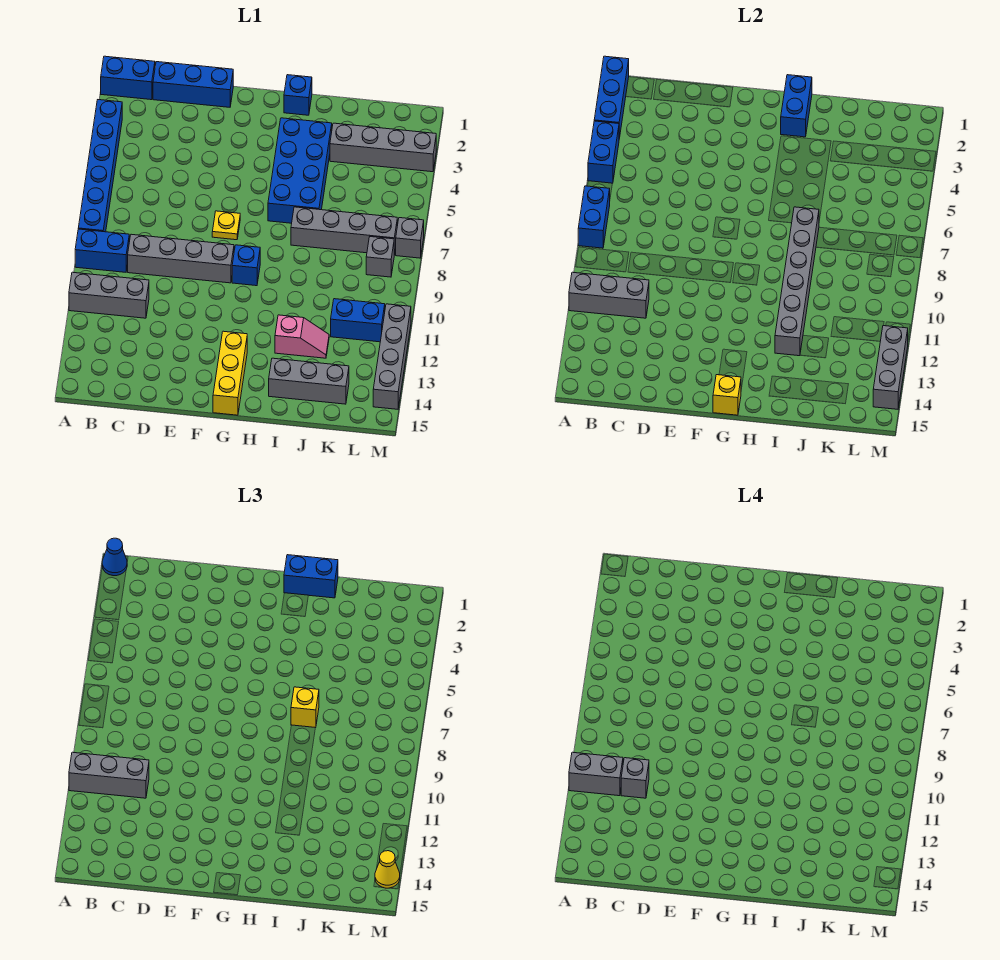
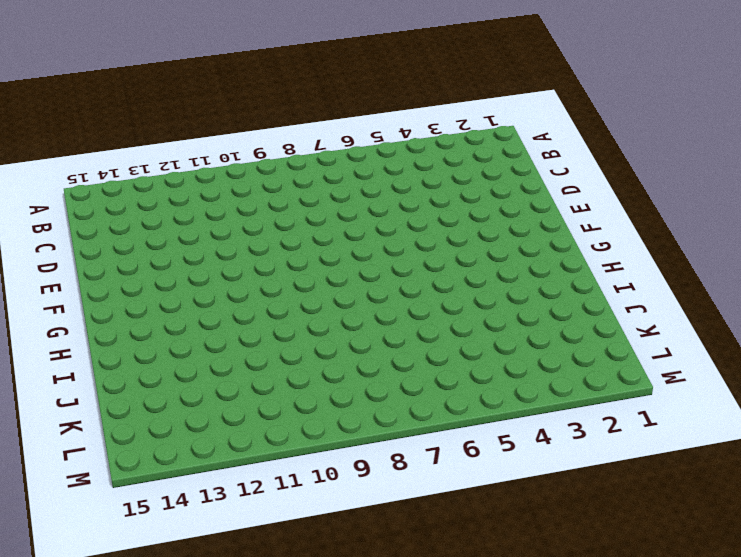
none -> blue brick A1:B1 level 1
none -> blue brick A3:A8 level 1
none -> blue brick A9:B9 level 1
none -> grey brick A11:C11 level 1

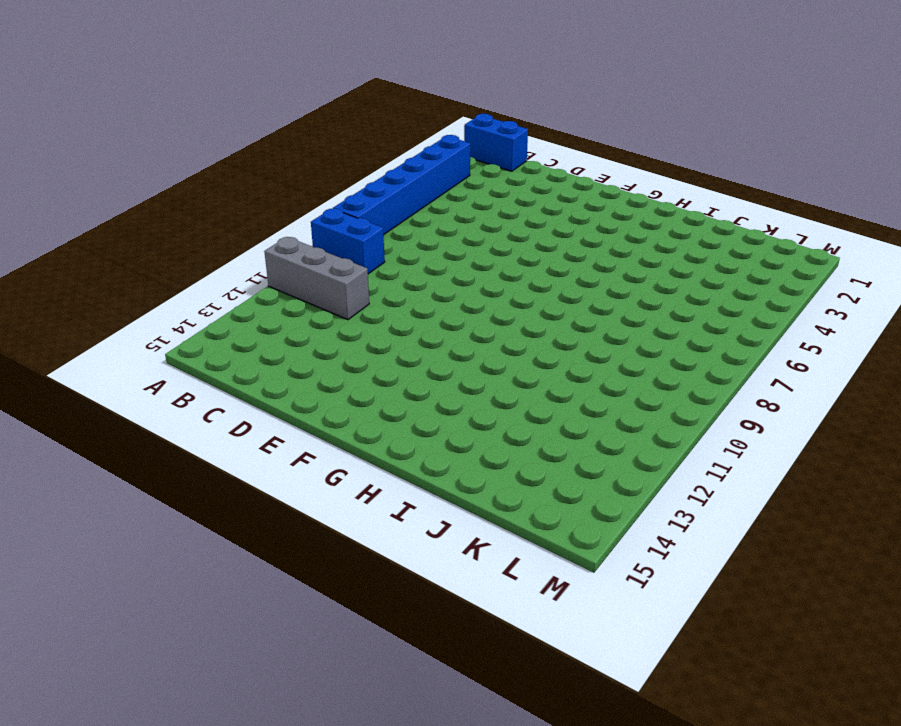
none -> blue brick C1:E1 level 1
none -> grey brick C9:F9 level 1
none -> yellow plate F7 level 1
none -> blue brick G9 level 1

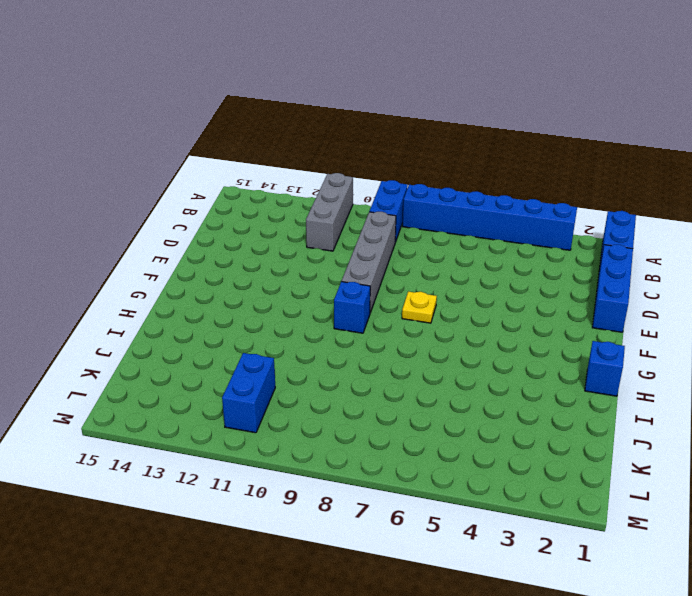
none -> yellow brick G13:G15 level 1
none -> blue brick H3:I6 level 1
none -> grey brick I7:L7 level 1
none -> pink slope I12:J12 level 1 top I

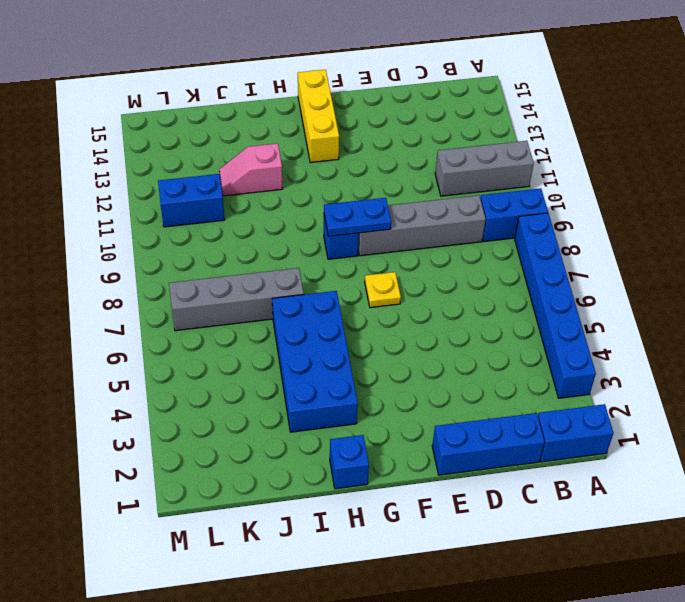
blue plate F9:G9 level 2 -> none
none -> grey brick I14:K14 level 1
none -> grey brick J3:M3 level 1
none -> grey brick L8 level 1
none -> grey brick M7 level 1

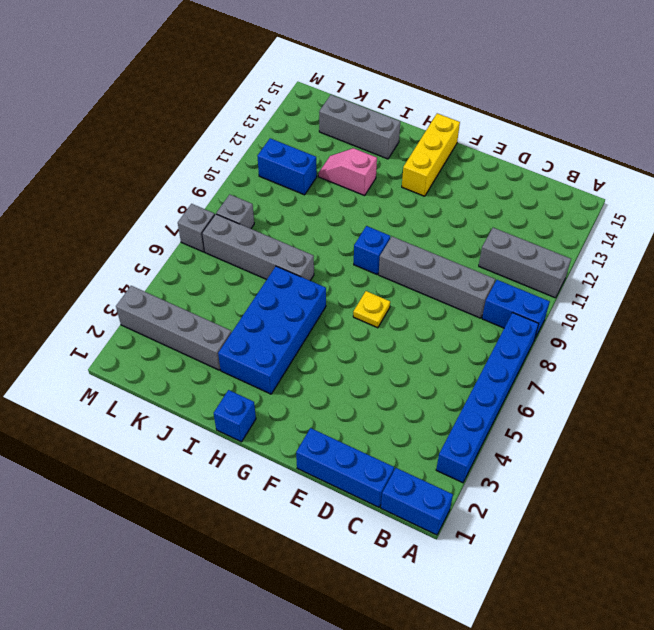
none -> grey brick M11:M14 level 1
none -> blue brick A1:A3 level 2
none -> blue brick A4:A5 level 2
none -> blue brick A7:A8 level 2

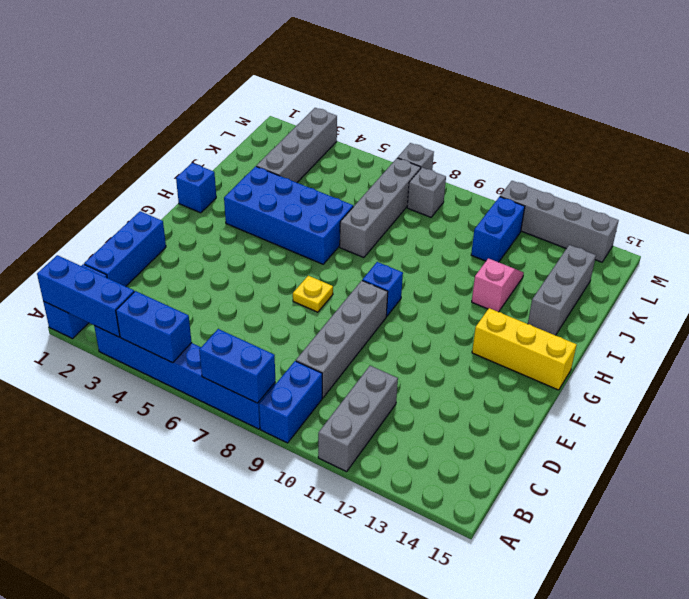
none -> grey brick A11:C11 level 2
none -> yellow brick G15 level 2
none -> blue brick H1:H2 level 2
none -> grey brick I7:I12 level 2

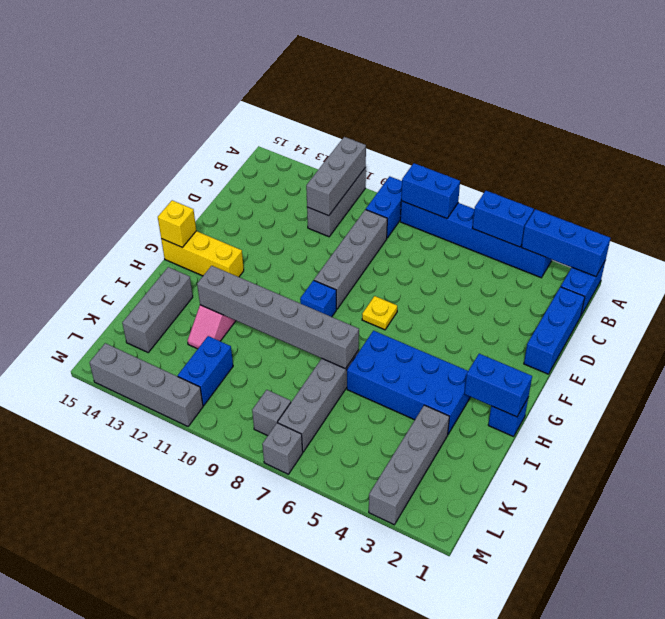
none -> grey brick M12:M14 level 2
none -> blue cone A1 level 3
none -> grey brick A11:C11 level 3
none -> blue brick H1:I1 level 3

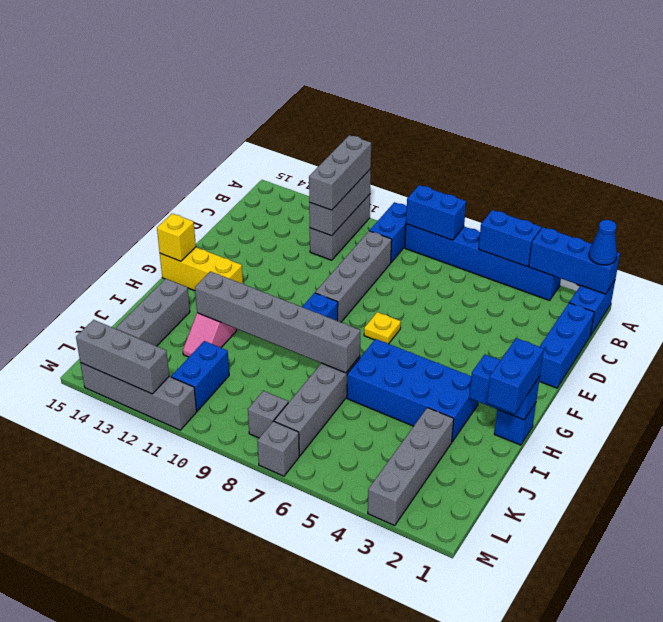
none -> yellow brick I7 level 3
none -> yellow cone M14 level 3
none -> grey brick A11:B11 level 4
none -> grey brick C11 level 4

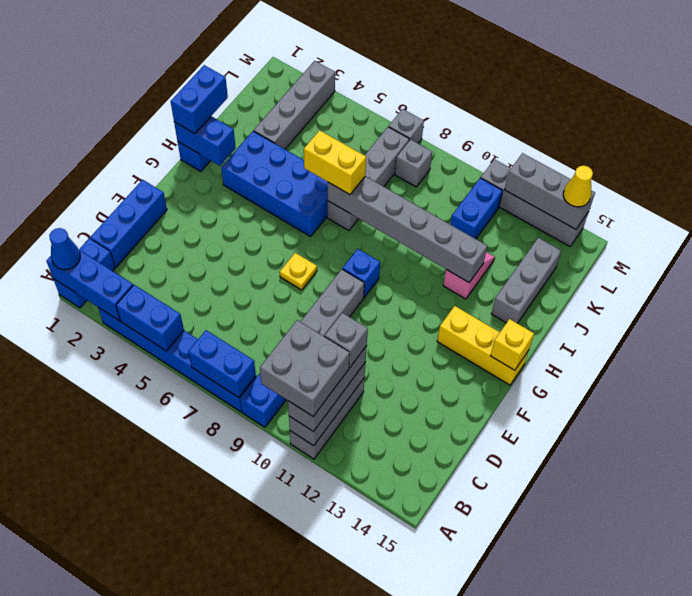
grey brick A10:B11 level 4 -> grey brick A11:B11 level 4
yellow brick I6:I7 level 3 -> yellow brick I7 level 3

